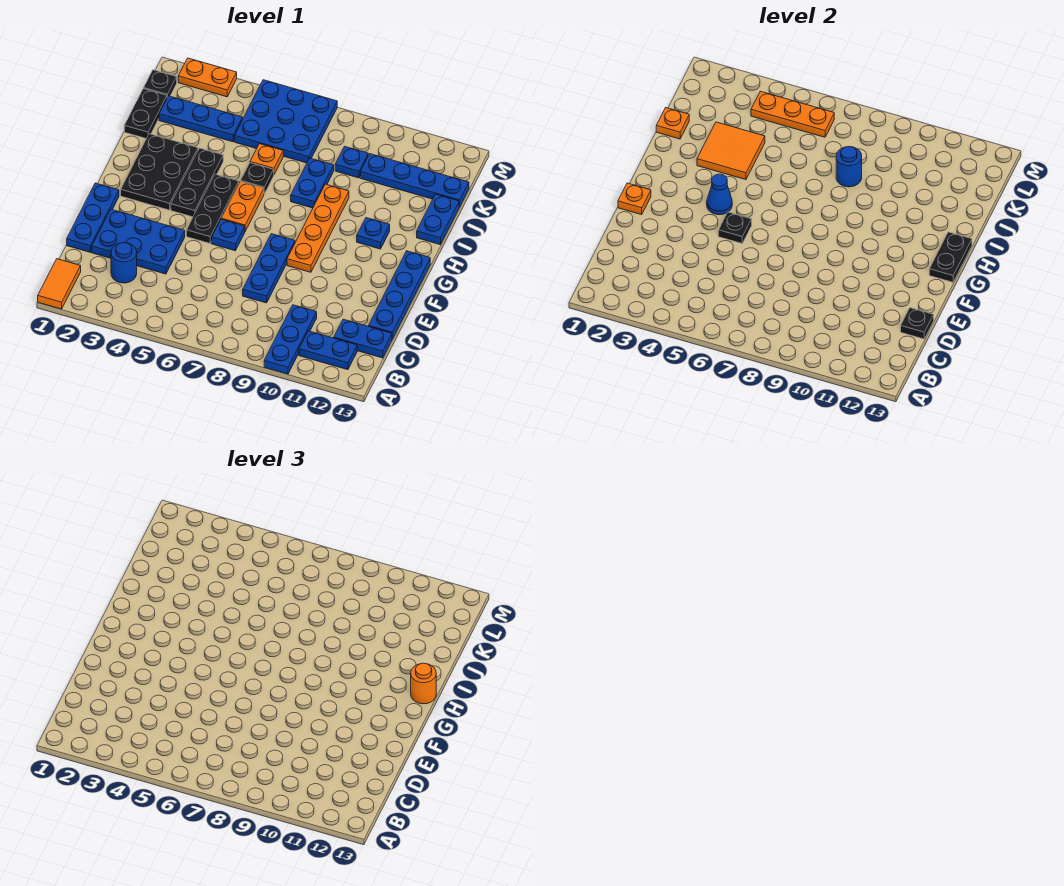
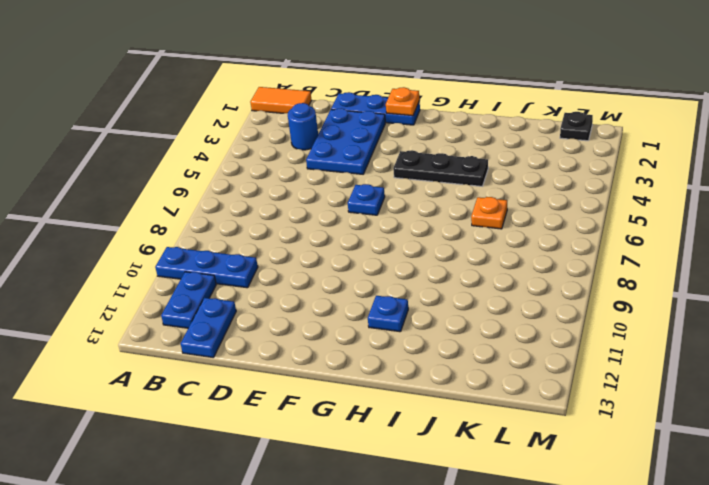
none -> blue plate D8:F8 level 1
none -> blue plate D13:G13 level 1
none -> black plate F5:H5 level 1
none -> orange plate F9:I9 level 1

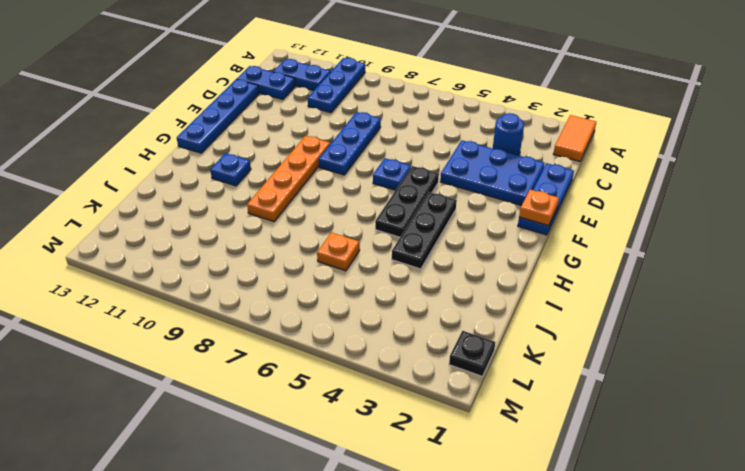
none -> black plate G2:I3 level 1
none -> orange plate G6:H6 level 1
none -> black plate I6 level 1
none -> blue plate I8:J8 level 1

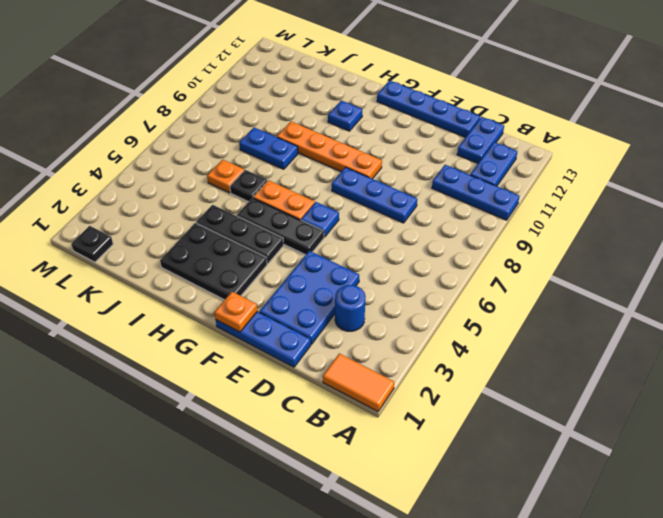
none -> blue plate I13:J13 level 1
none -> black plate J1:K1 level 1
none -> blue plate K2:K4 level 1
none -> blue plate K5:M7 level 1

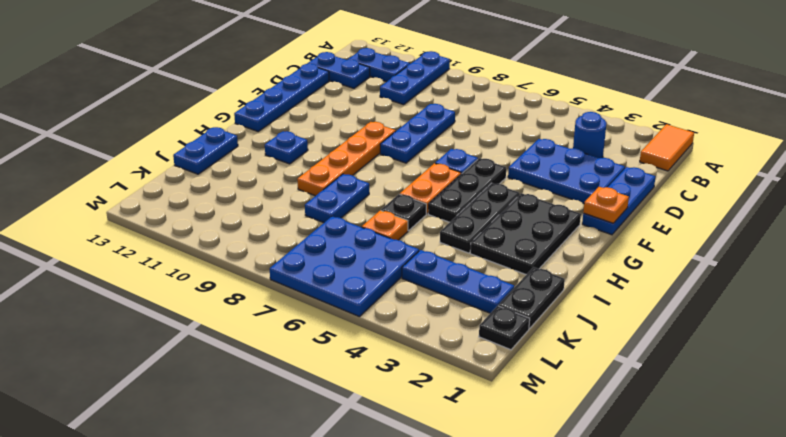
none -> blue plate K9 level 1
none -> blue plate K10:K13 level 1
none -> orange plate M2:M3 level 1
none -> black plate D13 level 2

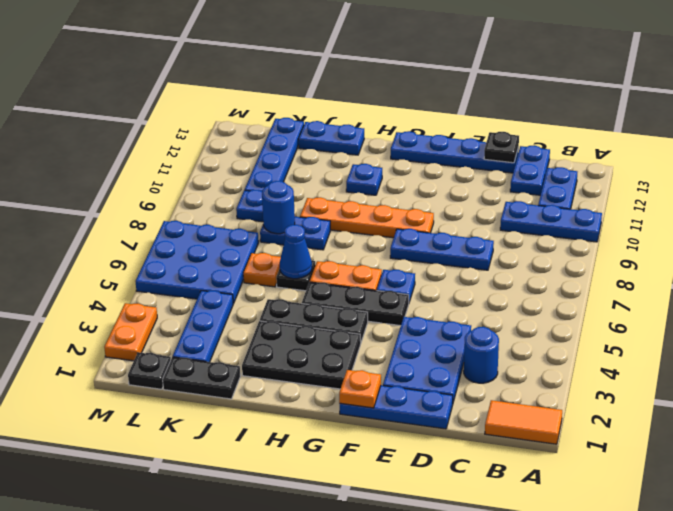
blue cone I6 level 2 -> blue cone G4 level 2
none -> black plate F5 level 2
none -> black plate G13:H13 level 2
none -> orange tile I3:J4 level 2
none -> orange plate J1 level 2

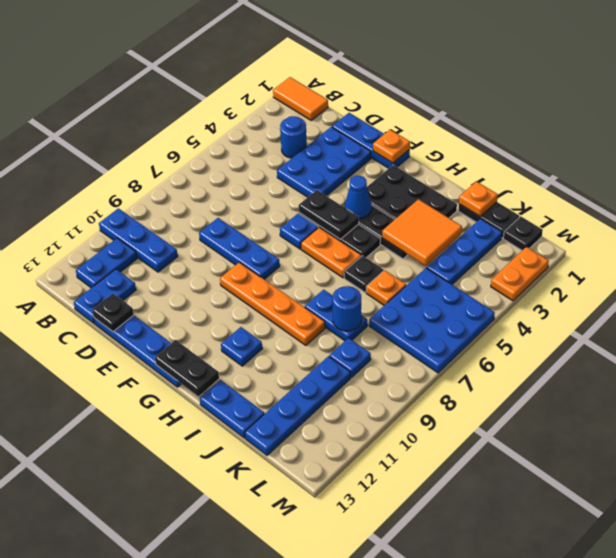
black plate F5:G5 level 2 -> black plate F5 level 2
none -> orange plate L4:L6 level 2
none -> orange round brick H13 level 3

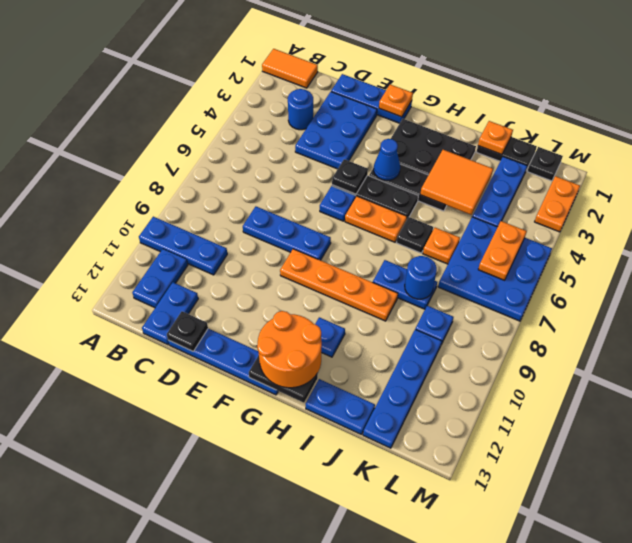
orange round brick G12:H13 level 3 -> orange round brick H13 level 3
orange plate L5:L6 level 2 -> orange plate L4:L6 level 2

